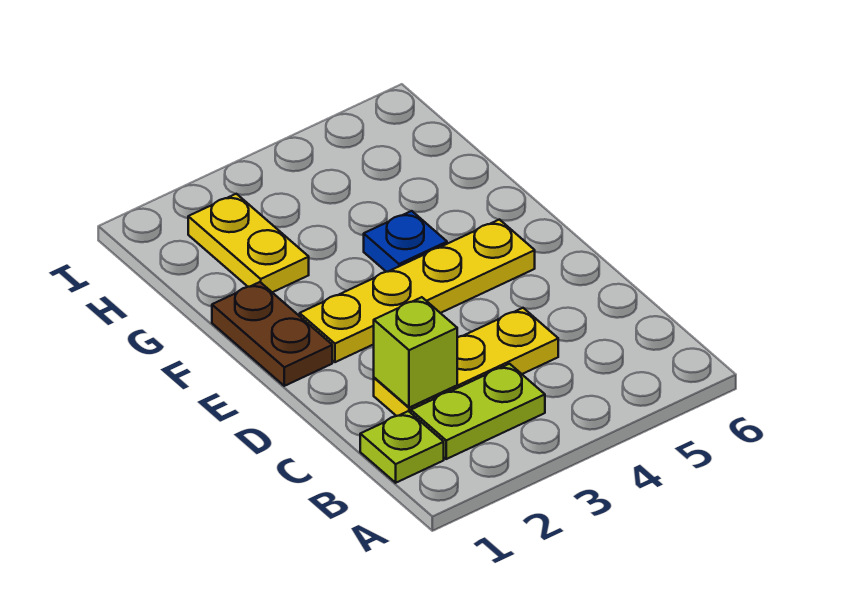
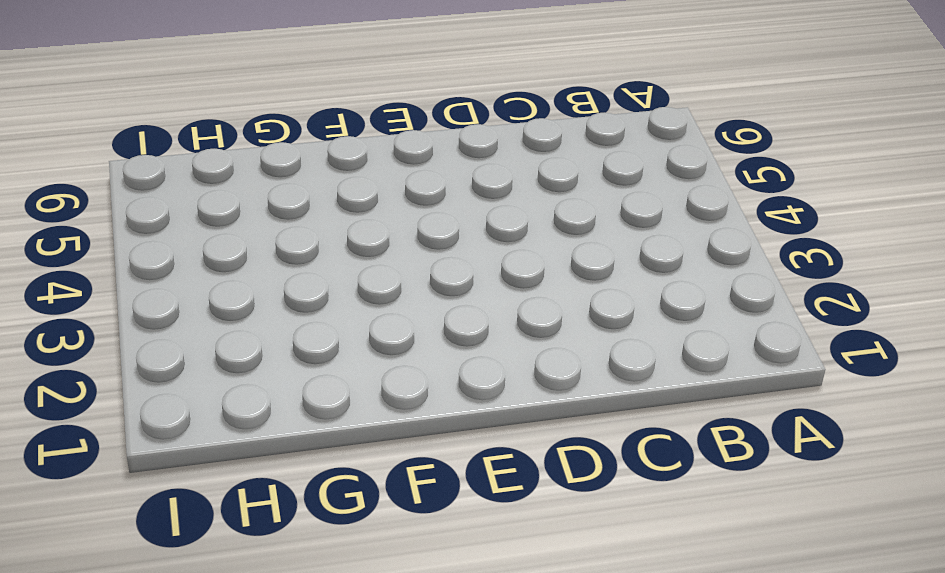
none -> lime plate B1 level 1
none -> lime plate B2:B3 level 1

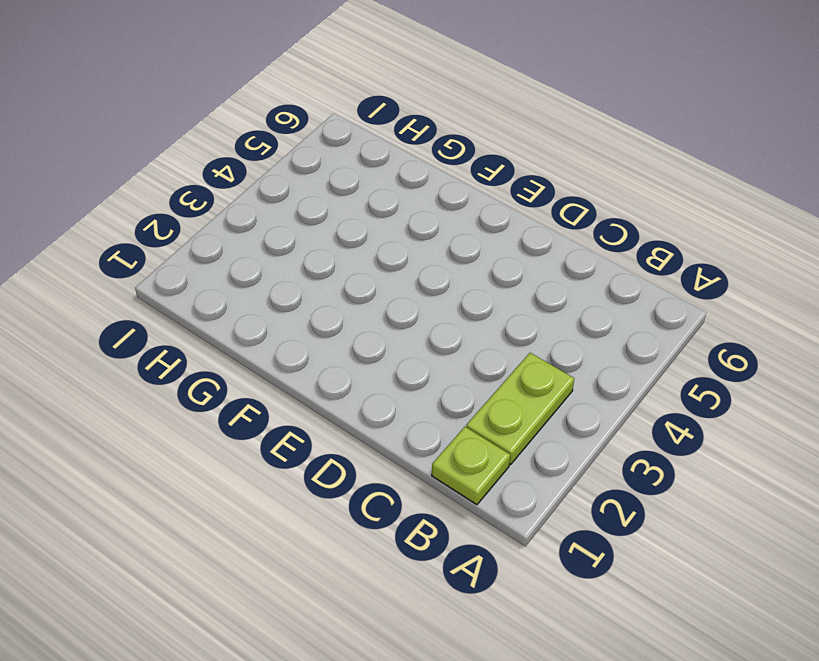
none -> yellow plate C2:C4 level 1
none -> brown plate E1:F1 level 1

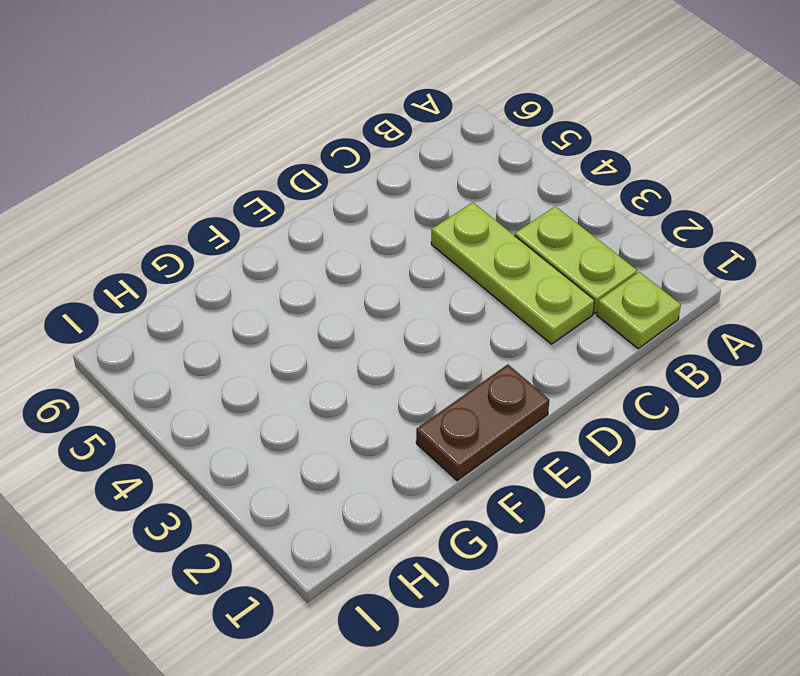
lime plate C2:C4 level 1 -> yellow plate C2:C4 level 1
none -> yellow plate E2:E5 level 1
none -> blue plate F4 level 1

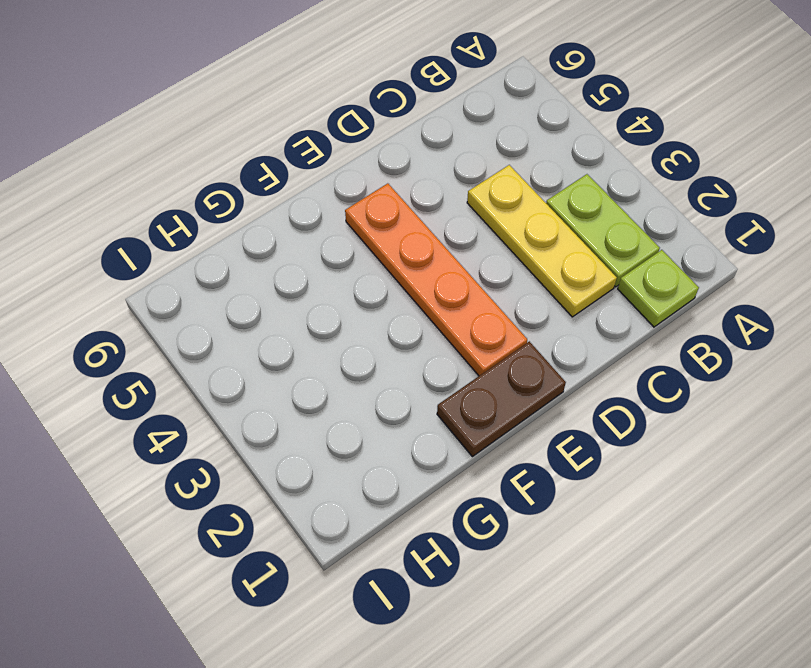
orange plate E2:E5 level 1 -> yellow plate E2:E5 level 1
none -> blue plate F4 level 1
none -> yellow plate G2:H2 level 1

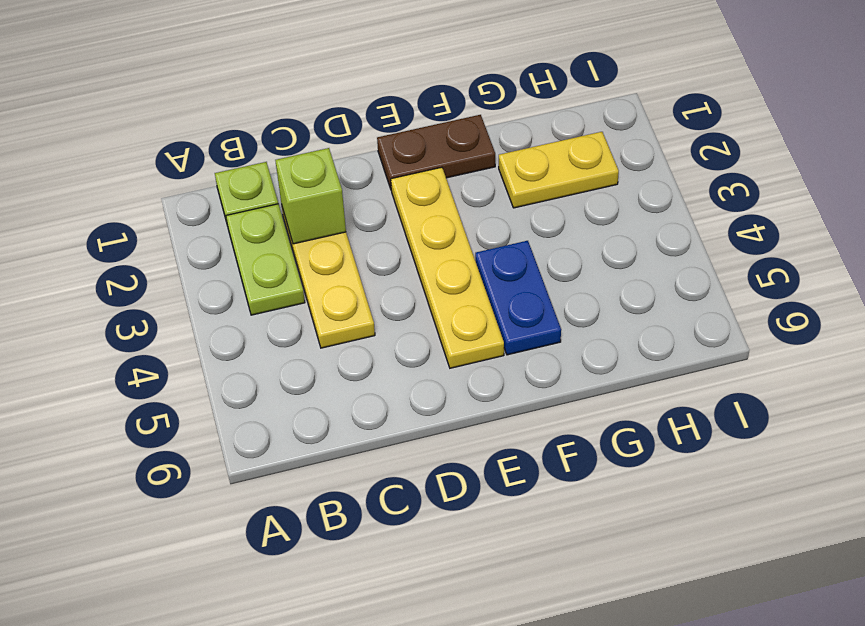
blue plate F4:F5 level 1 -> blue plate F4 level 1

